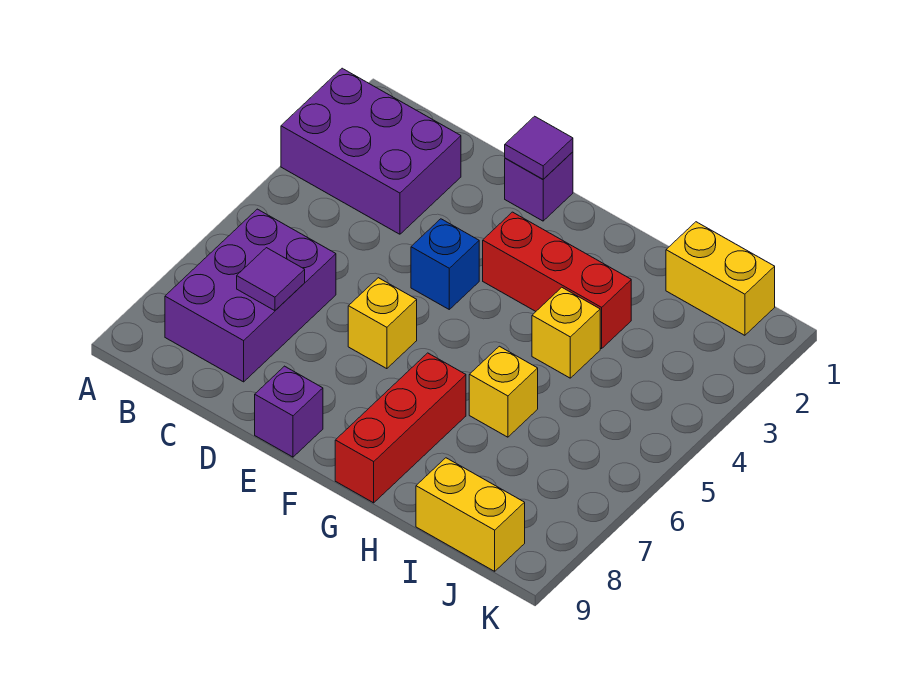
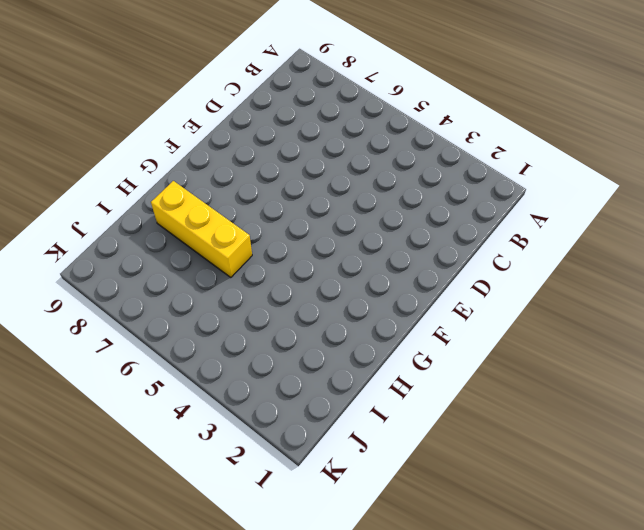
yellow brick H6:H8 level 1 -> yellow brick H6 level 1
none -> purple brick A2:C3 level 1
none -> purple brick B6:C8 level 1
none -> purple brick E1 level 1

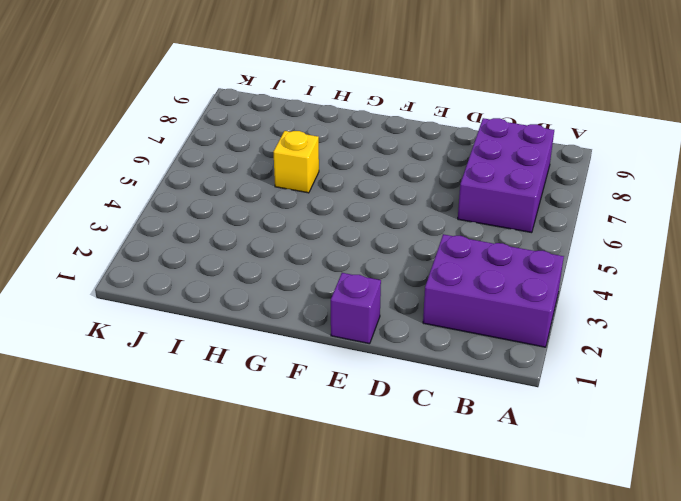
none -> blue brick E4 level 1
none -> yellow brick E6 level 1
none -> purple brick E9 level 1

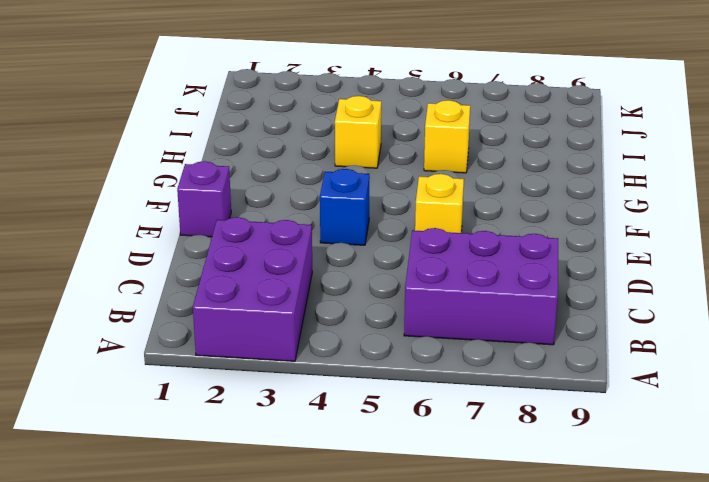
none -> purple brick E9 level 1
none -> red brick F3:H3 level 1
none -> red brick G7:G9 level 1

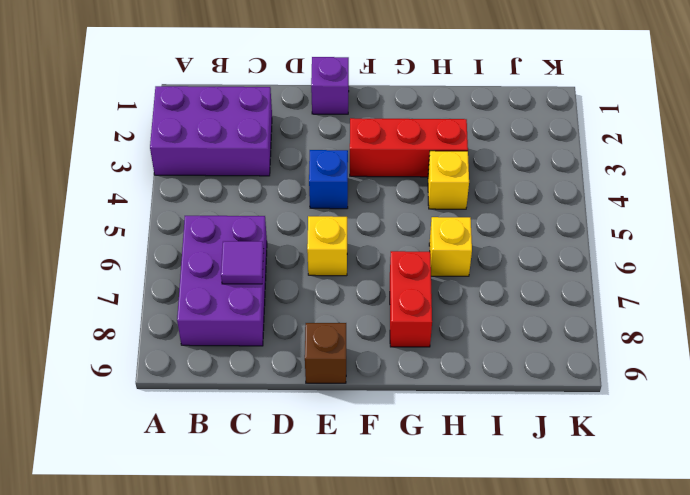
brown brick E9 level 1 -> purple brick E9 level 1
red brick G7:G8 level 1 -> red brick G7:G9 level 1
none -> yellow brick I1:J1 level 1
none -> yellow brick I9:J9 level 1
none -> purple tile E1 level 2

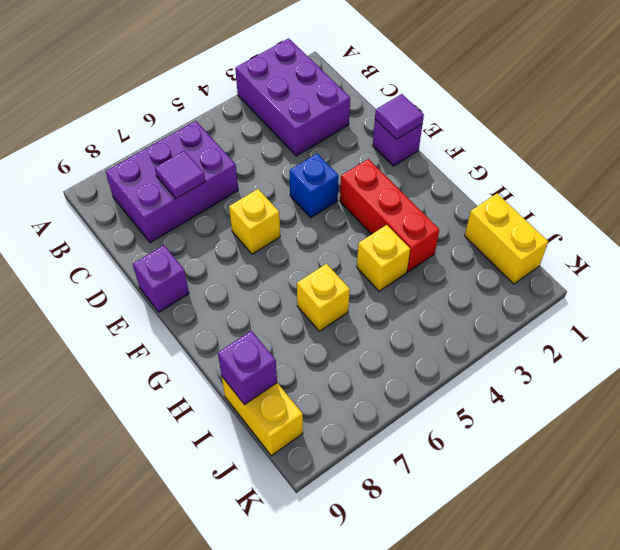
purple brick I9 level 2 -> none
none -> red brick G7:G9 level 1

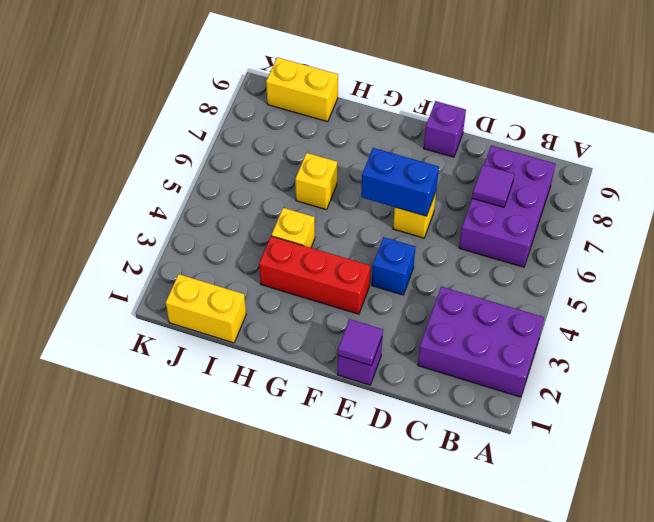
blue brick E6:F6 level 2 -> none
none -> red brick G7:G9 level 1

